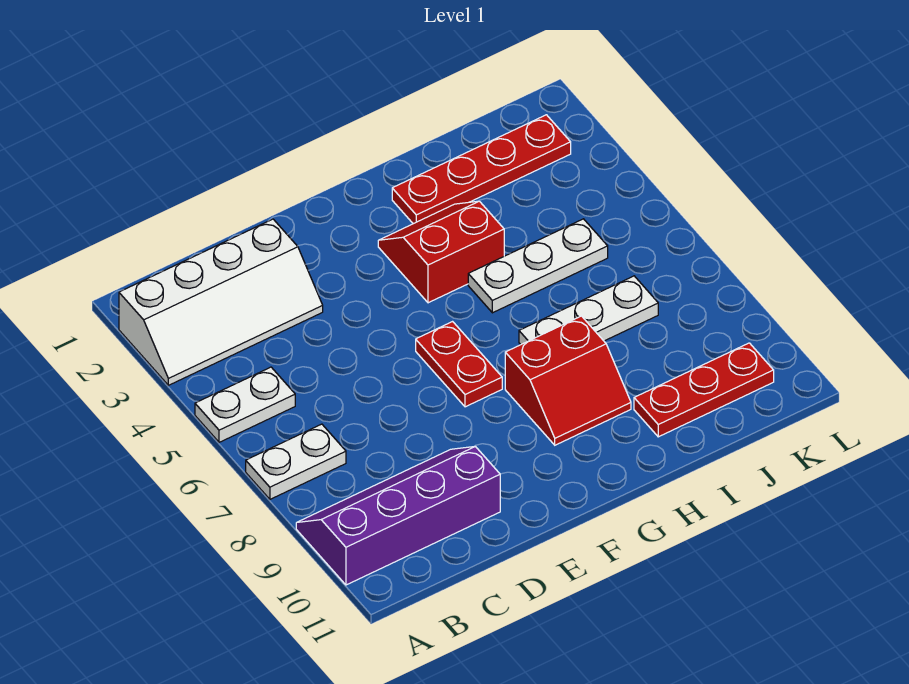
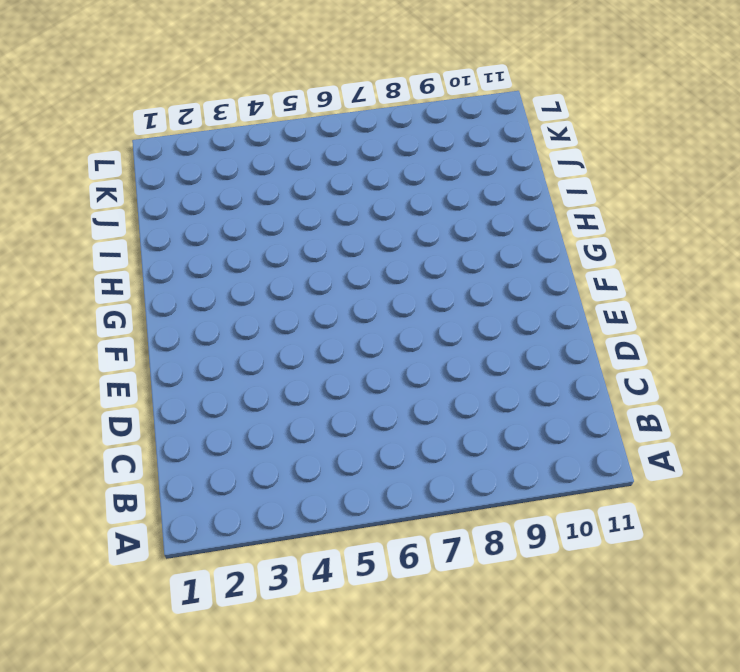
none -> white slope A2:D3 level 1 top 2
none -> white plate A5:B5 level 1

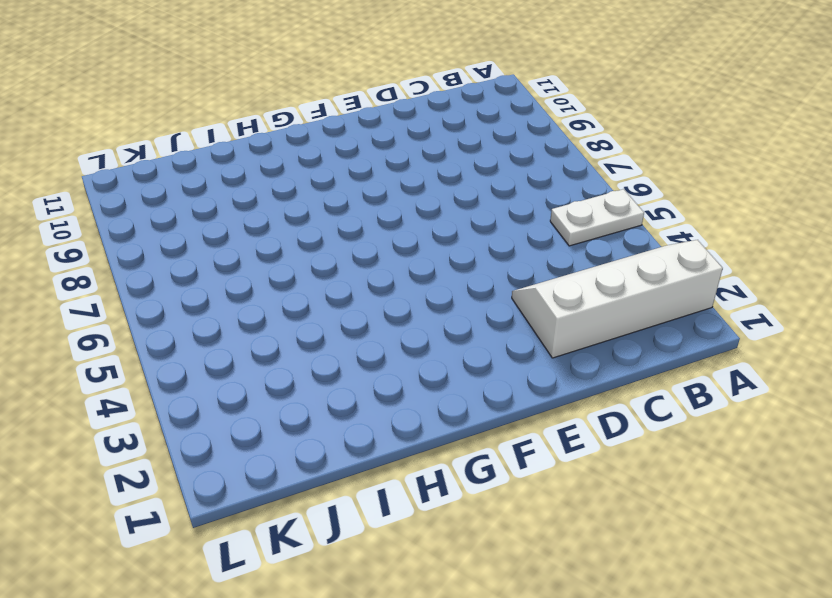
none -> white plate A7:B7 level 1
none -> purple slope A9:D10 level 1 top 10

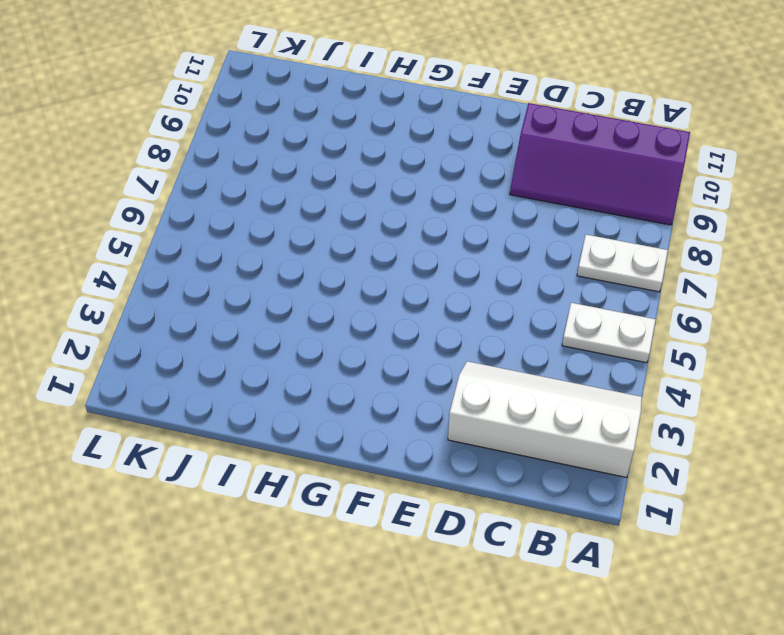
none -> red plate F6:F7 level 1
none -> red slope G3:H4 level 1 top 4

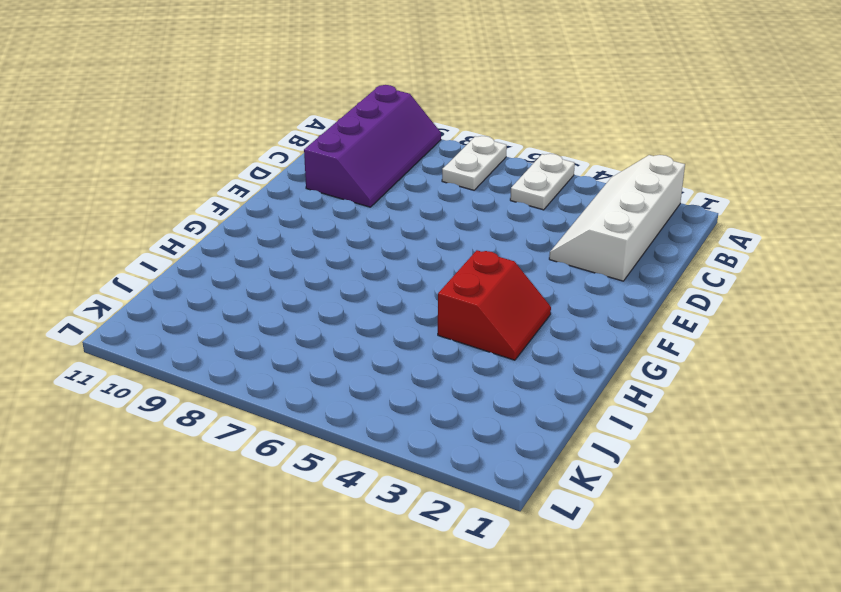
none -> red plate F6:F7 level 1
none -> red slope G8:H9 level 1 top 8

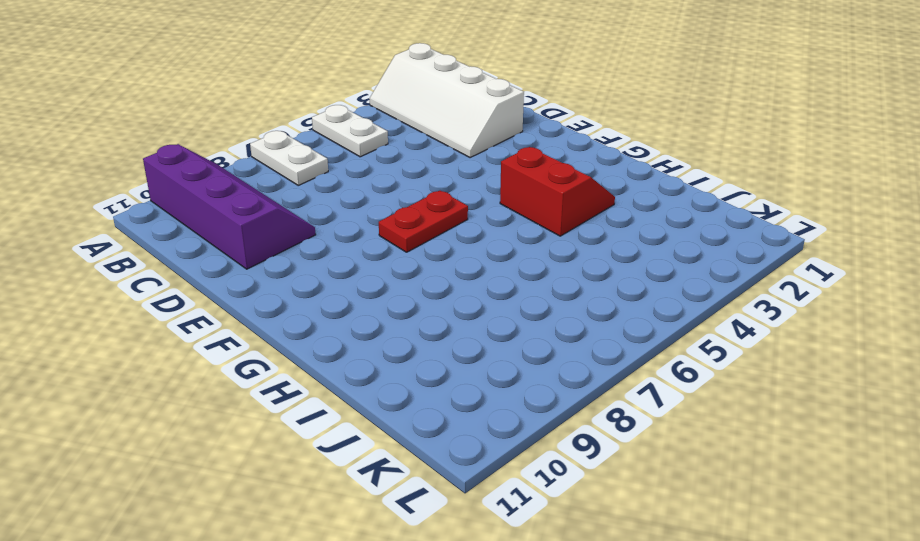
none -> red slope G8:H9 level 1 top 8
none -> red plate H2:K2 level 1

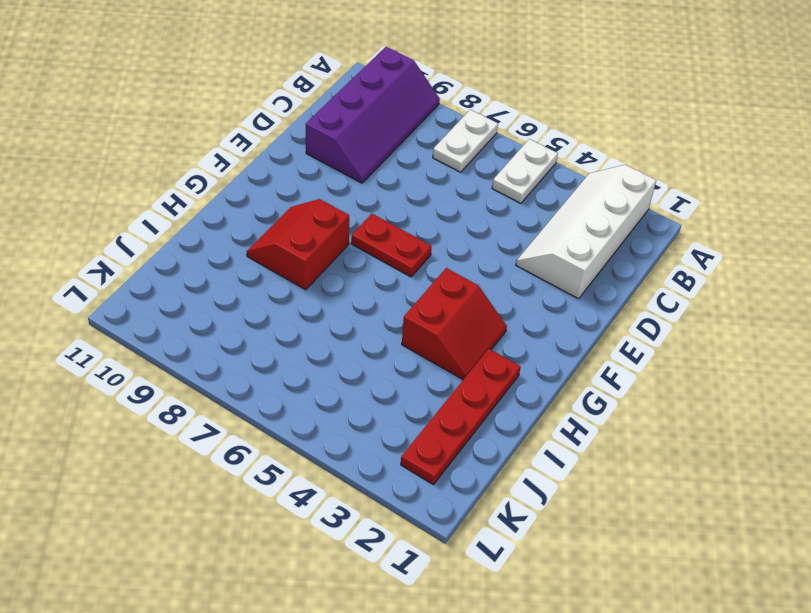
none -> white plate H5:J5 level 1
none -> white plate H7:J7 level 1

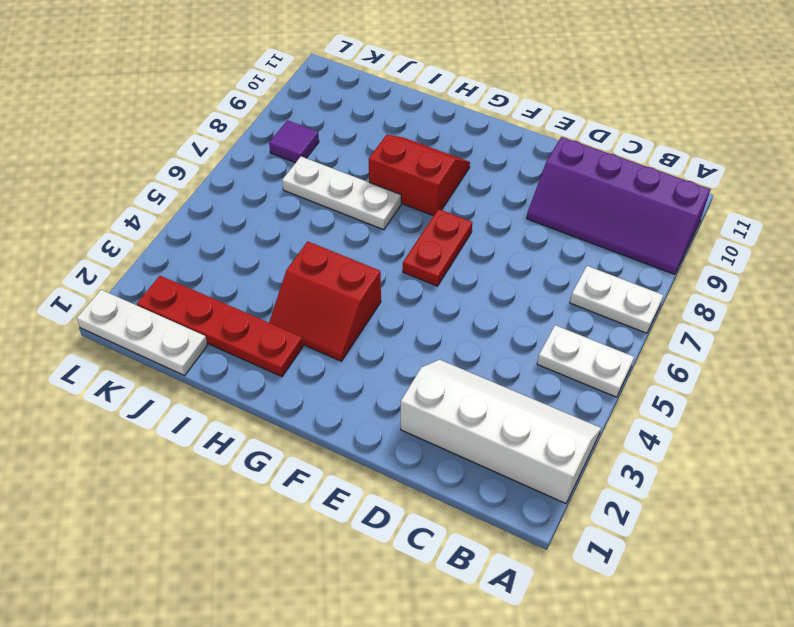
white plate J1:L1 level 1 -> white plate H5:J5 level 1
purple tile K8 level 1 -> none
none -> red plate I10:K10 level 1

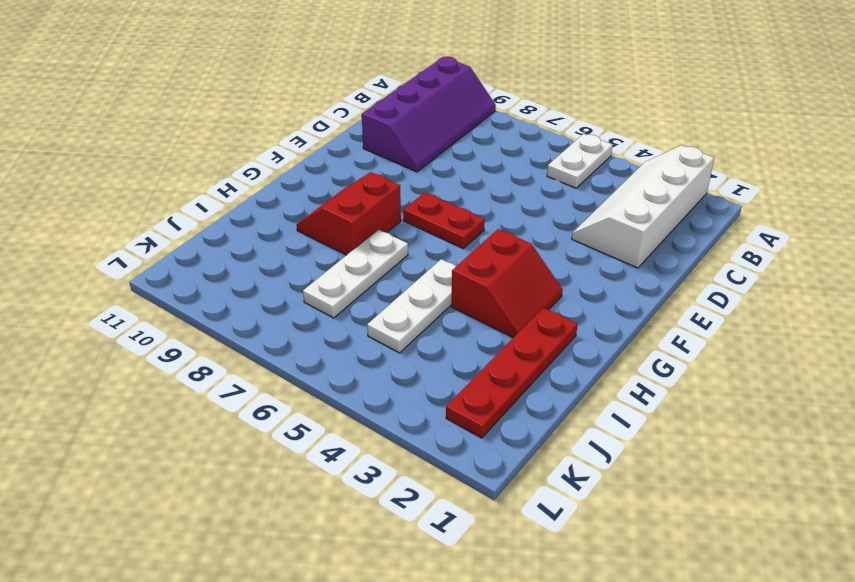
none -> white plate A7:B7 level 1
none -> red plate I10:K10 level 1

